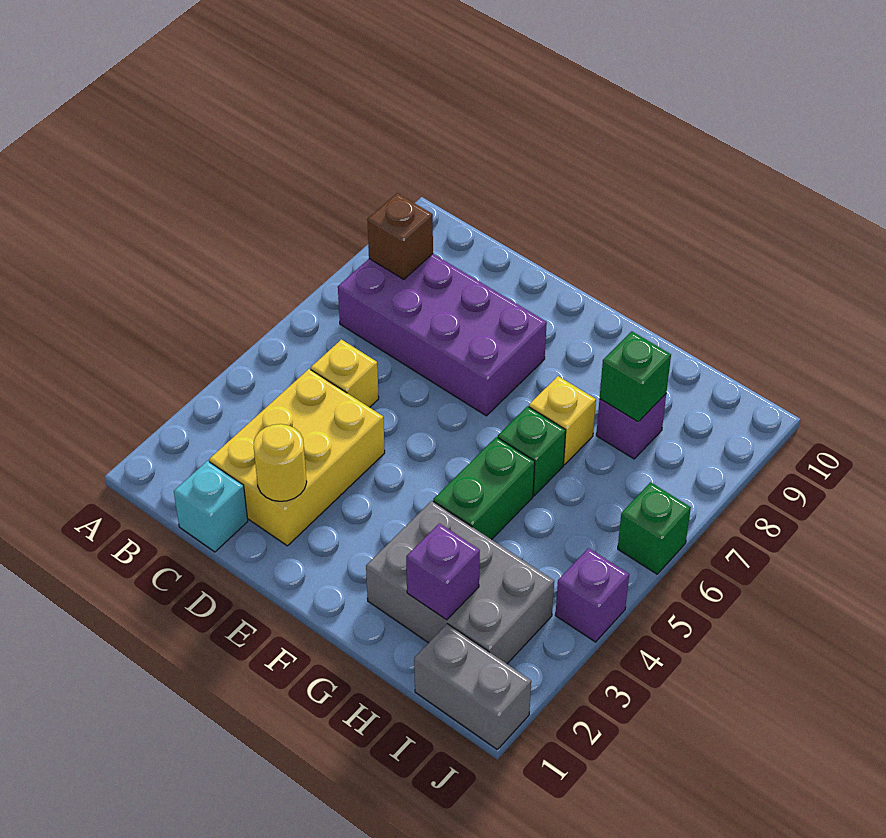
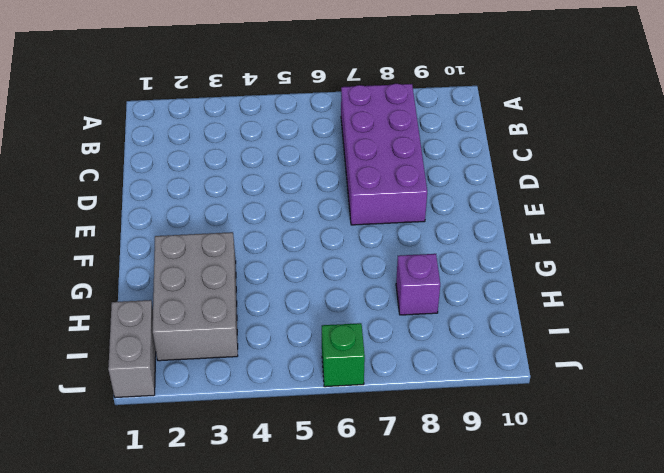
none -> cyan brick C1 level 1
none -> yellow brick C2:D4 level 1
none -> yellow brick C5 level 1

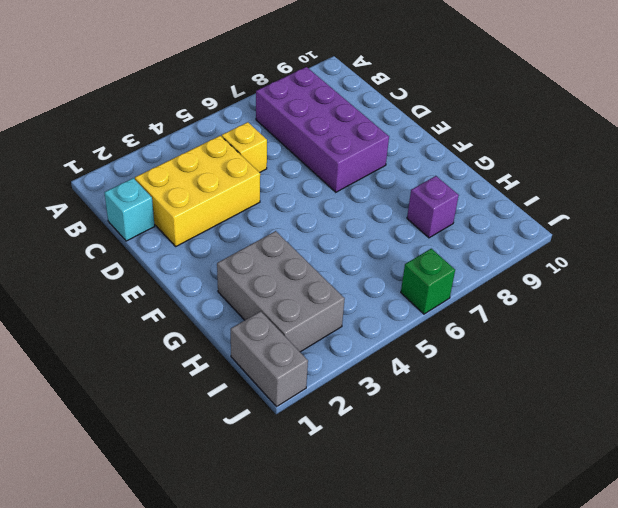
none -> green brick G4:G5 level 1
none -> green brick G6 level 1
none -> yellow brick G7 level 1

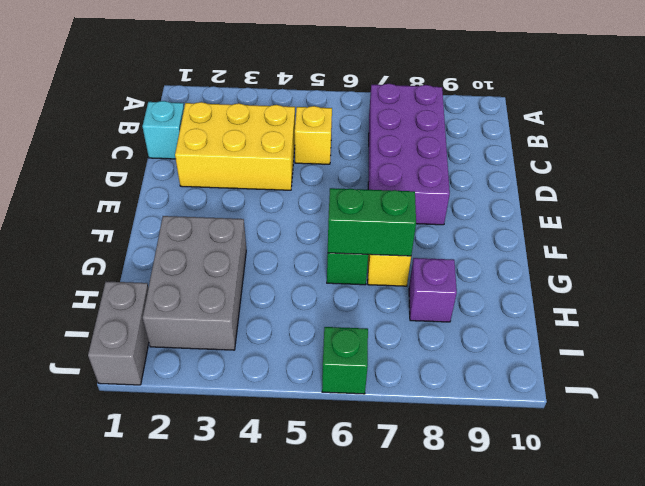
green brick G6:G7 level 2 -> green brick G4:G5 level 1
none -> purple brick J4 level 1
none -> brown brick B8 level 2
none -> yellow round brick D2 level 2

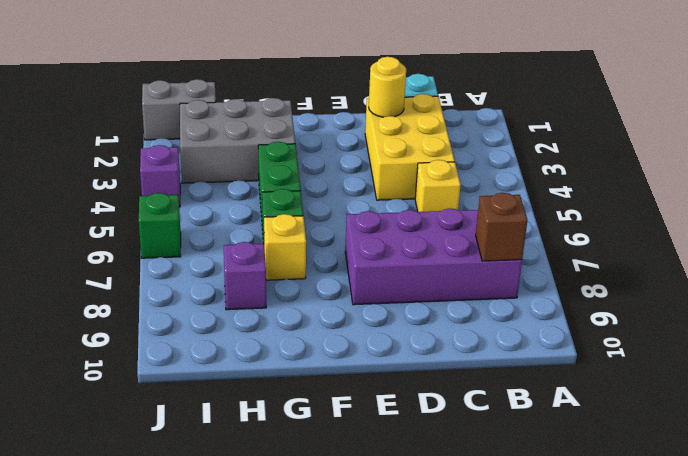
none -> purple brick H2 level 2
none -> green brick H8 level 2

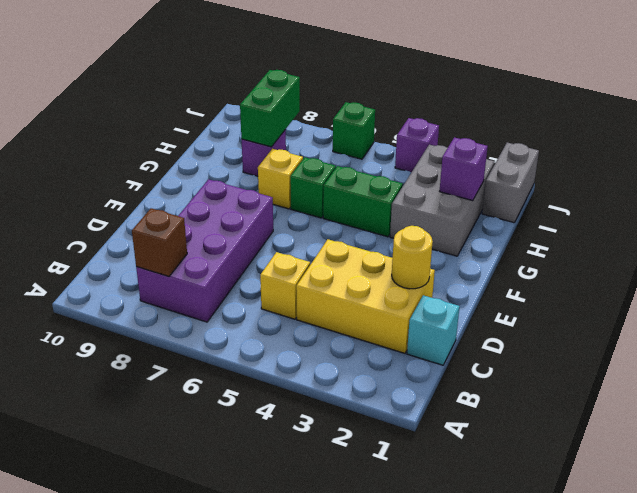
green brick H8:I8 level 2 -> green brick H8 level 2

